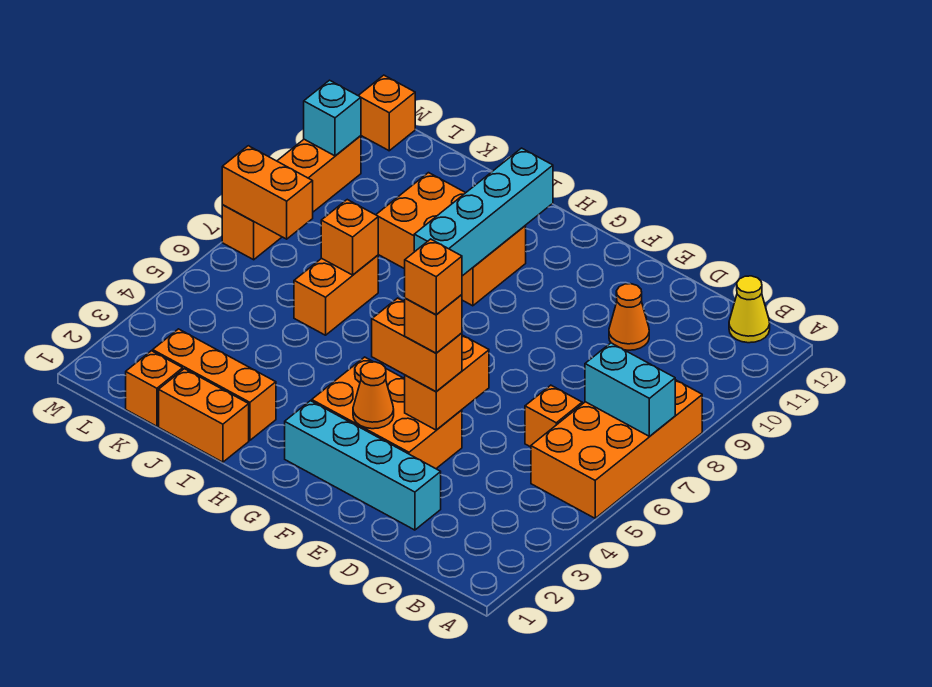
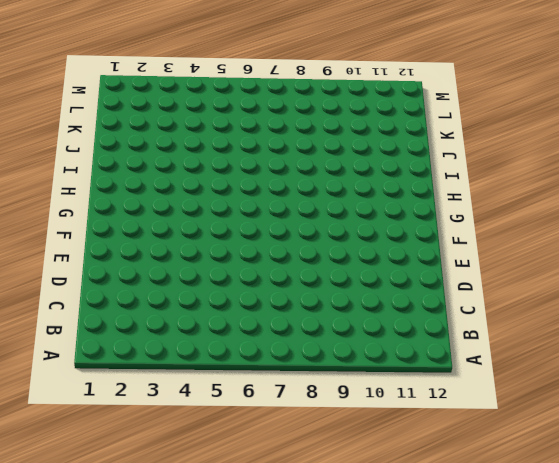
none -> orange brick A5:B8 level 1
none -> yellow cone B12 level 1
none -> orange brick C6 level 1

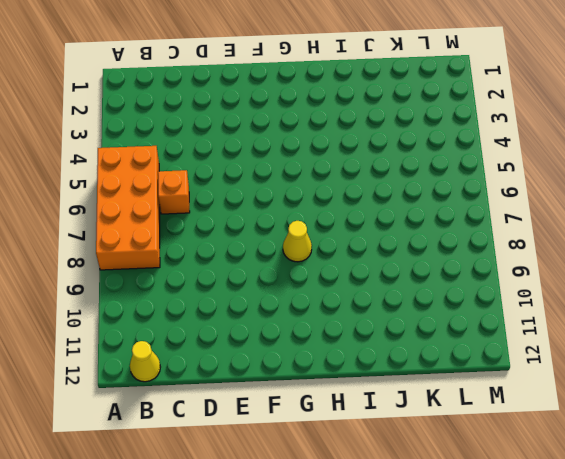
yellow cone G8 level 1 -> none
none -> cyan brick D2:G2 level 1
none -> orange cone D10 level 1
none -> orange brick E3:G4 level 1

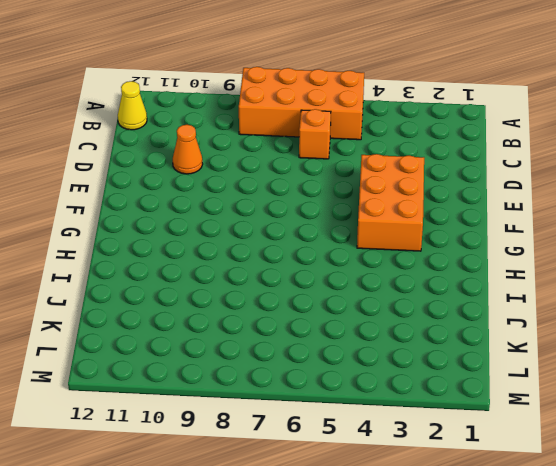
none -> cyan brick D2:G2 level 1
none -> orange brick H9:J10 level 1
none -> orange brick I1:J1 level 1

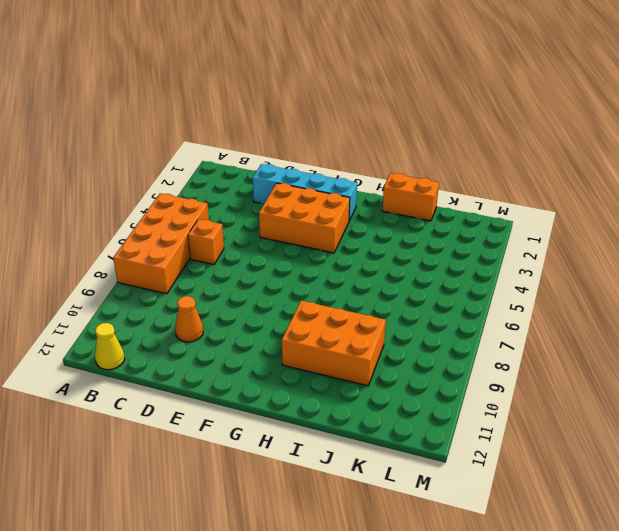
none -> orange brick I2:K2 level 1
none -> orange brick J6:J7 level 1
none -> orange brick K1 level 1

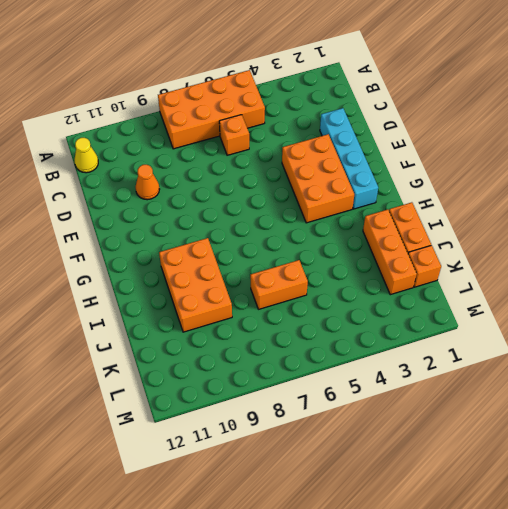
none -> orange brick M7:M10 level 1
none -> orange brick M12 level 1
none -> cyan brick A7:B7 level 2

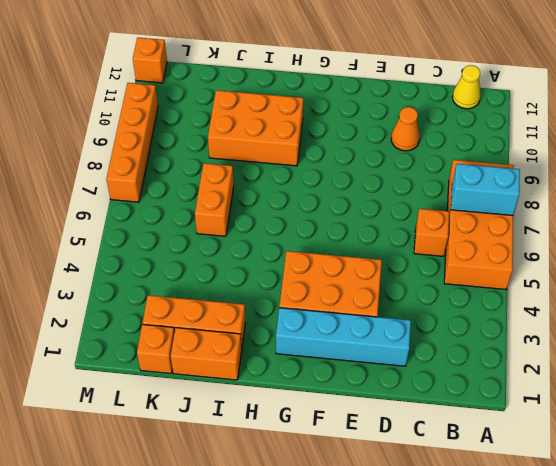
none -> orange brick E4:E5 level 2
none -> orange cone F3 level 2
none -> cyan brick H8:H11 level 2

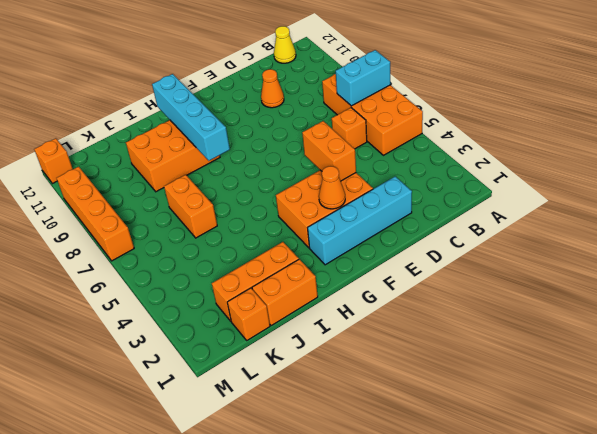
none -> orange brick J7 level 2
none -> orange brick L7:M7 level 2
none -> cyan brick M10 level 2

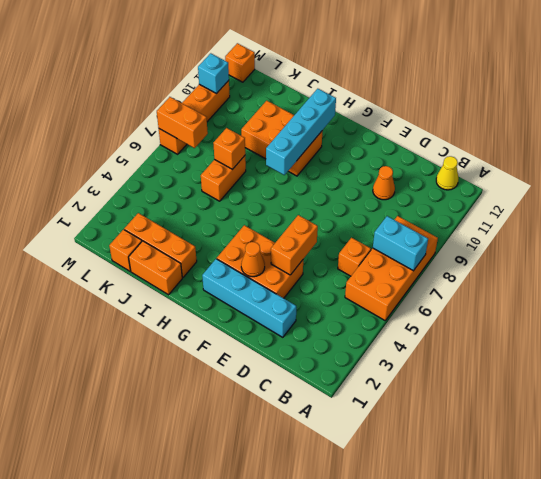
none -> orange brick E4:F4 level 3
none -> orange brick E4 level 4
none -> orange brick E4 level 5

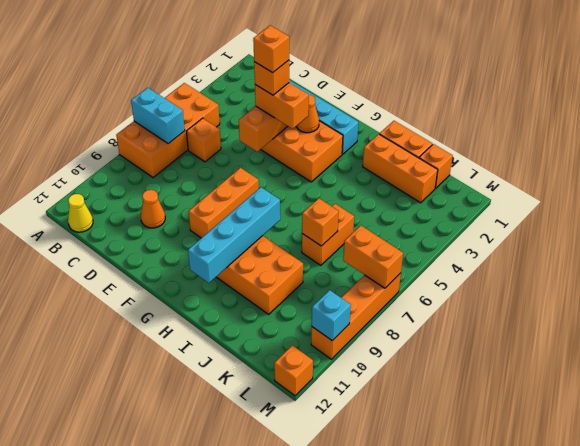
orange brick F7:F9 level 1 -> none

